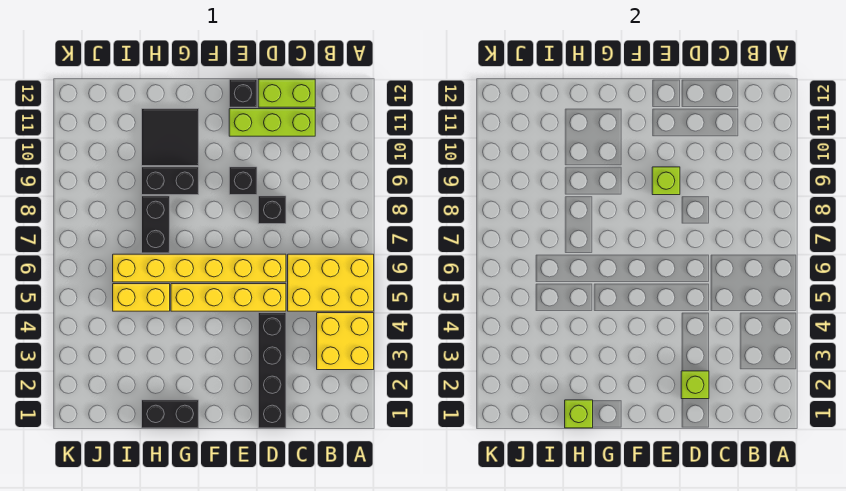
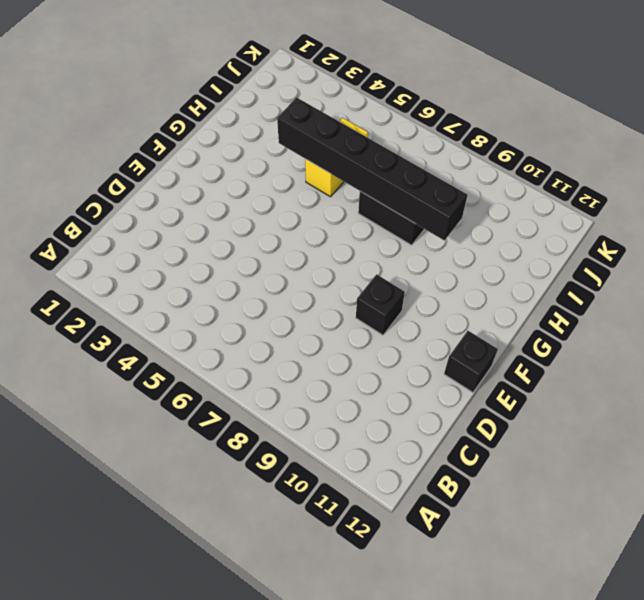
black brick H4:H9 level 2 -> none
none -> yellow brick A3:B4 level 1
none -> yellow brick A5:C6 level 1
none -> lime brick C11:E11 level 1

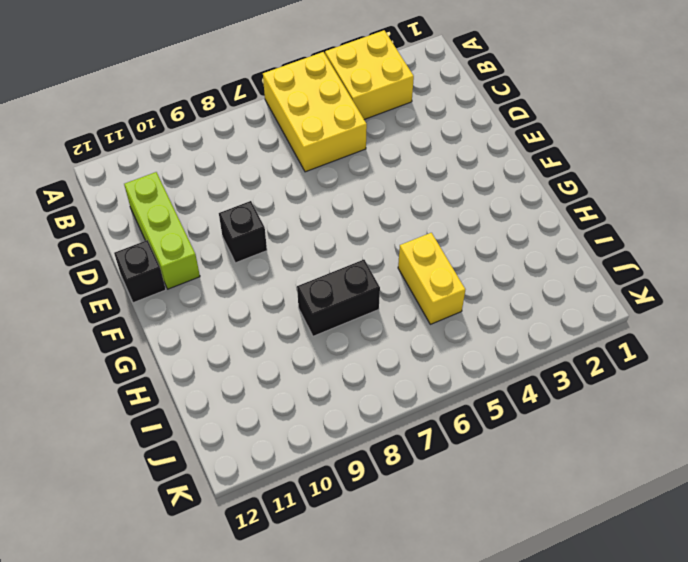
none -> lime brick C12:D12 level 1
none -> black brick D1:D4 level 1
none -> yellow brick D5:G5 level 1

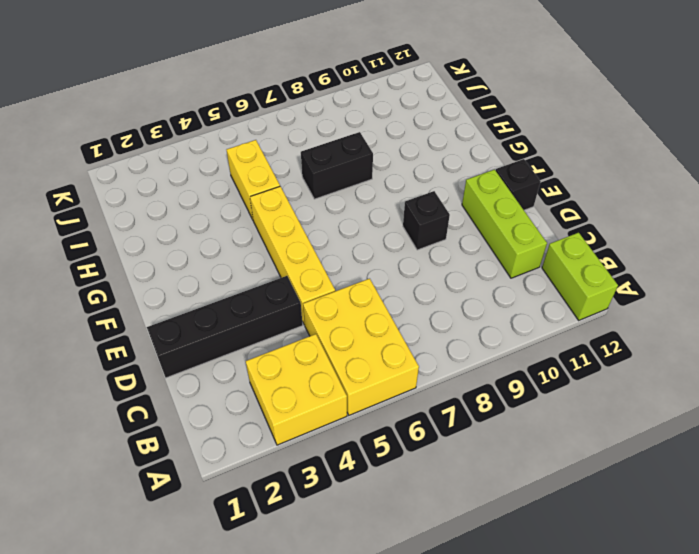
lime brick A12:B12 level 1 -> lime brick C12:D12 level 1
none -> yellow brick D6:I6 level 1
none -> black brick D8 level 1
none -> black brick G1:H1 level 1

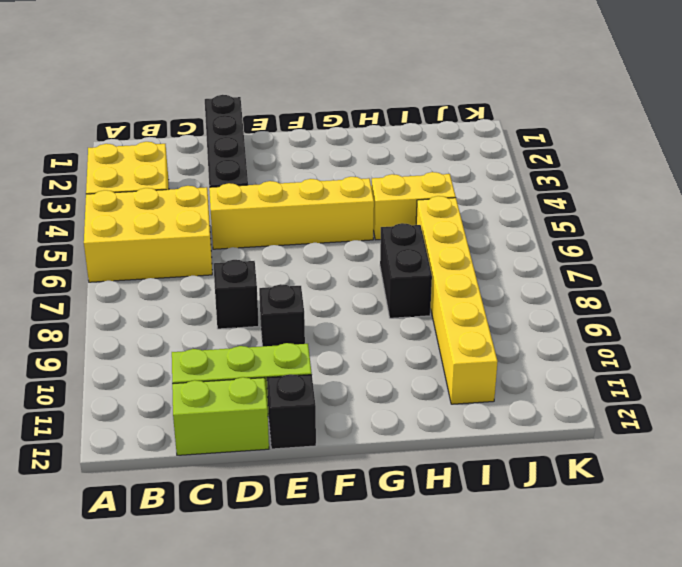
yellow brick I6:I11 level 1 -> yellow brick D6:I6 level 1
none -> black brick G1:H1 level 1
none -> black brick G9:H9 level 1
none -> black tile G10:H11 level 1

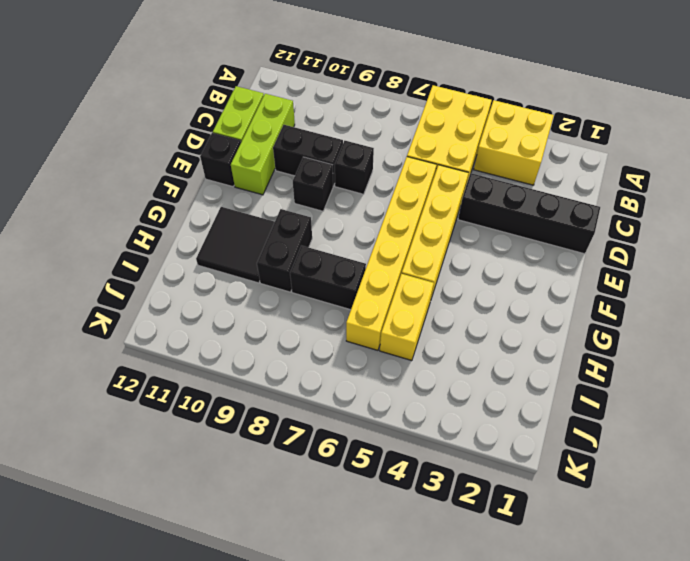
black brick D9:D10 level 1 -> black brick G1:H1 level 1
none -> lime brick D2 level 2
none -> lime brick E9 level 2
none -> lime brick H1 level 2

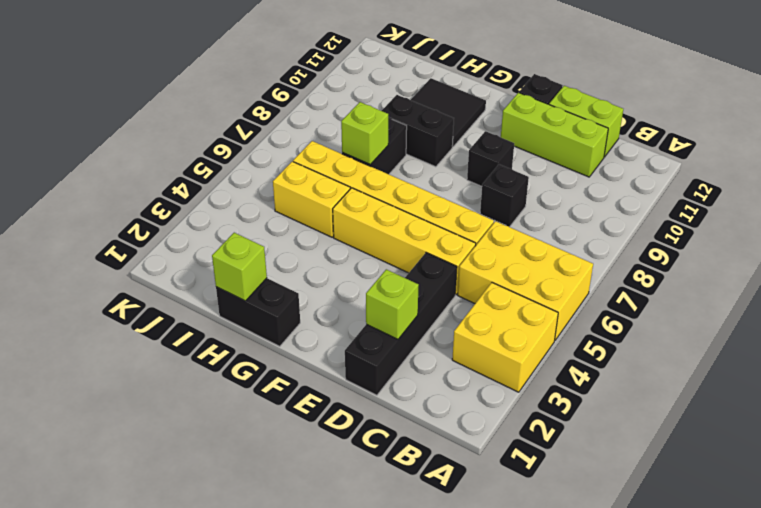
lime brick H7 level 2 -> lime brick E9 level 2

